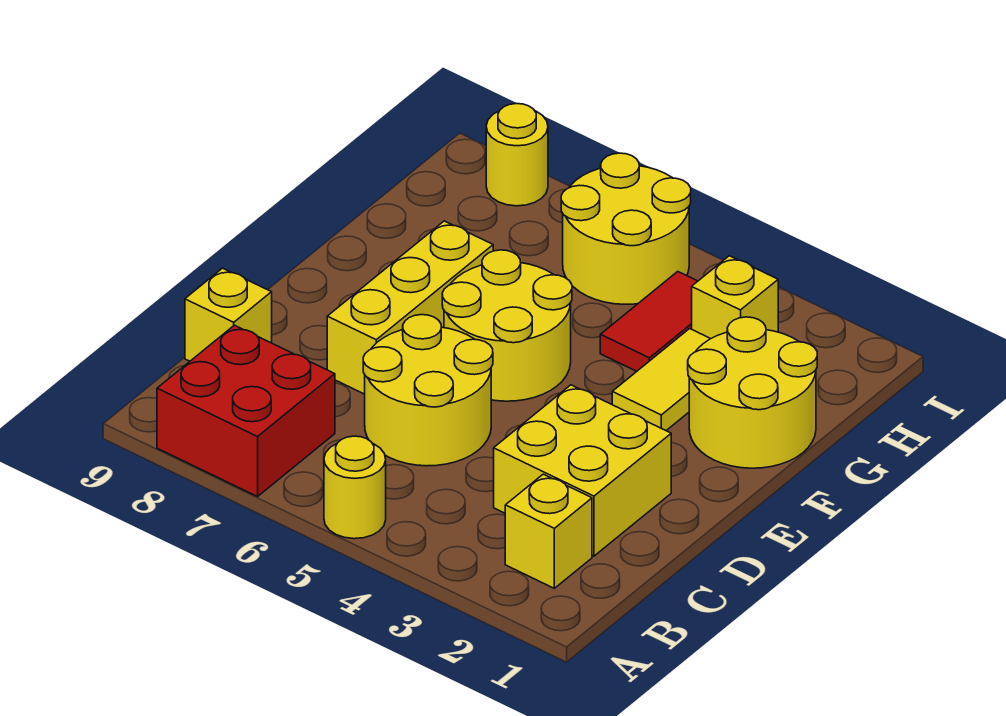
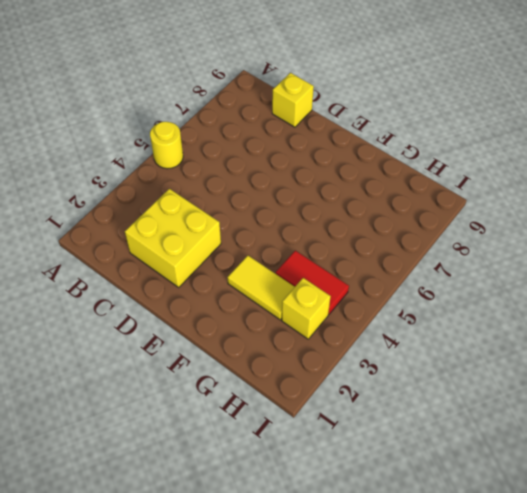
none -> red brick A7:B8 level 1
none -> yellow brick B2 level 1
none -> yellow round brick C5:D6 level 1

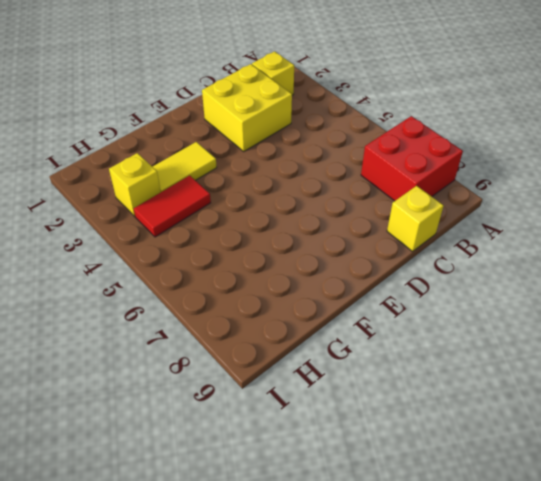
none -> yellow round brick A5 level 1
none -> yellow round brick C5:D6 level 1
none -> yellow brick D7:F7 level 1

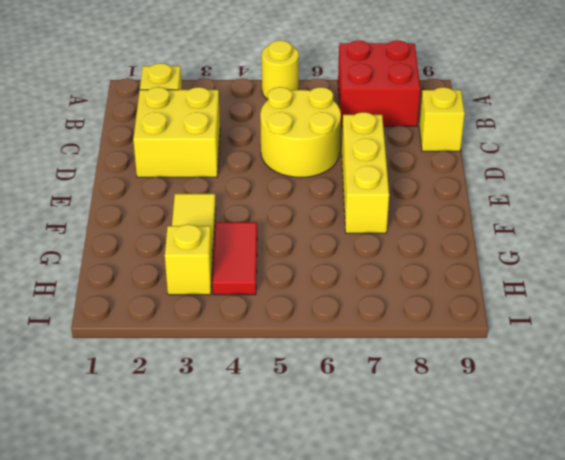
none -> yellow round brick E5:F6 level 1
none -> yellow round brick F1:G2 level 1
none -> yellow round brick H5:I6 level 1

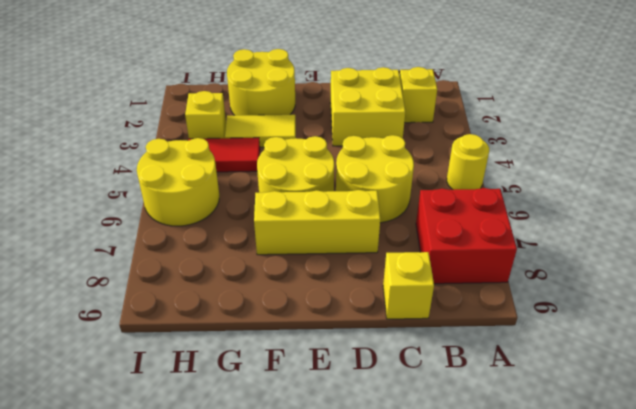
none -> yellow round brick I8 level 1

